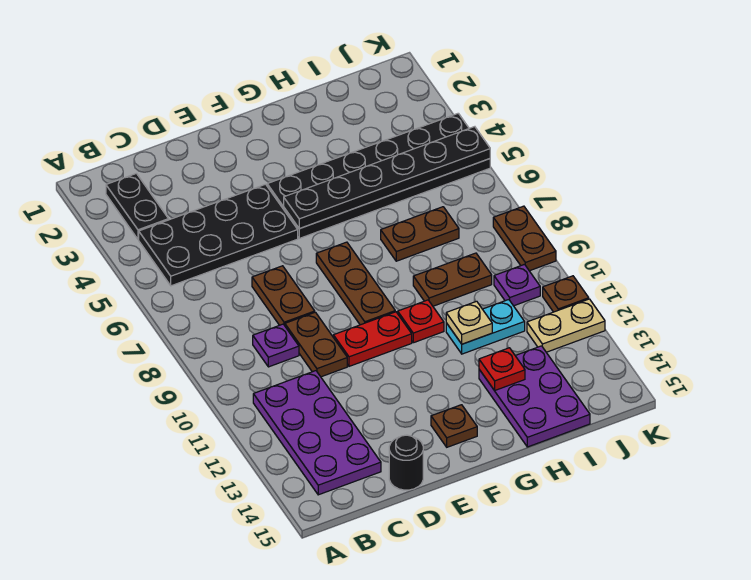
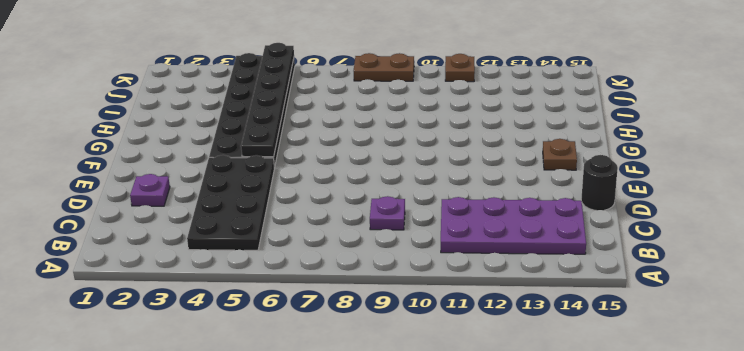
purple plate D2 level 1 -> purple plate J10 level 1
none -> black plate B2:B3 level 1
none -> brown plate D7:D8 level 1
none -> brown plate D9:D10 level 1

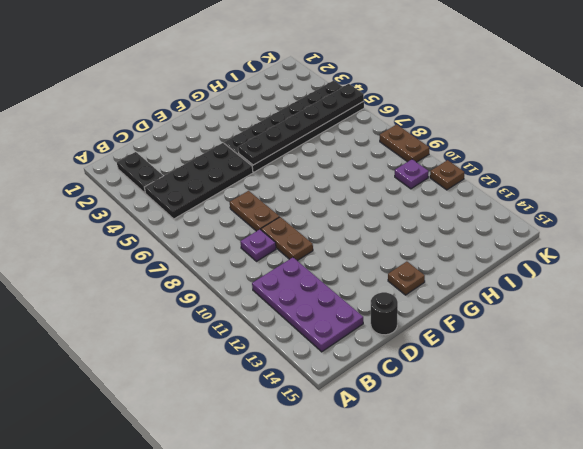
none -> red plate E10:F10 level 1
none -> brown plate F7:F9 level 1
none -> red plate G10 level 1

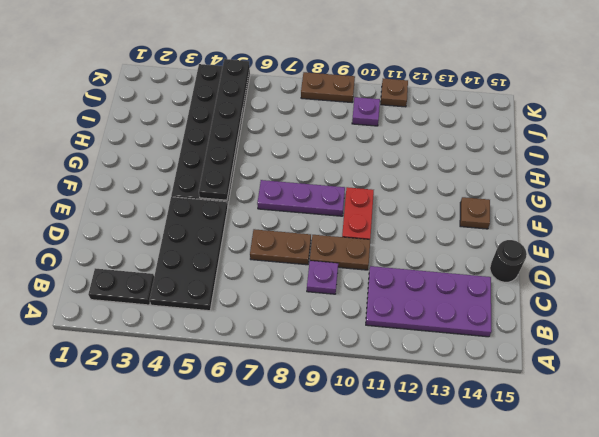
purple plate F7:F9 level 1 -> brown plate F7:F9 level 1
none -> red plate G10 level 1
none -> brown plate H7:I7 level 1
none -> brown plate H9:I9 level 1

